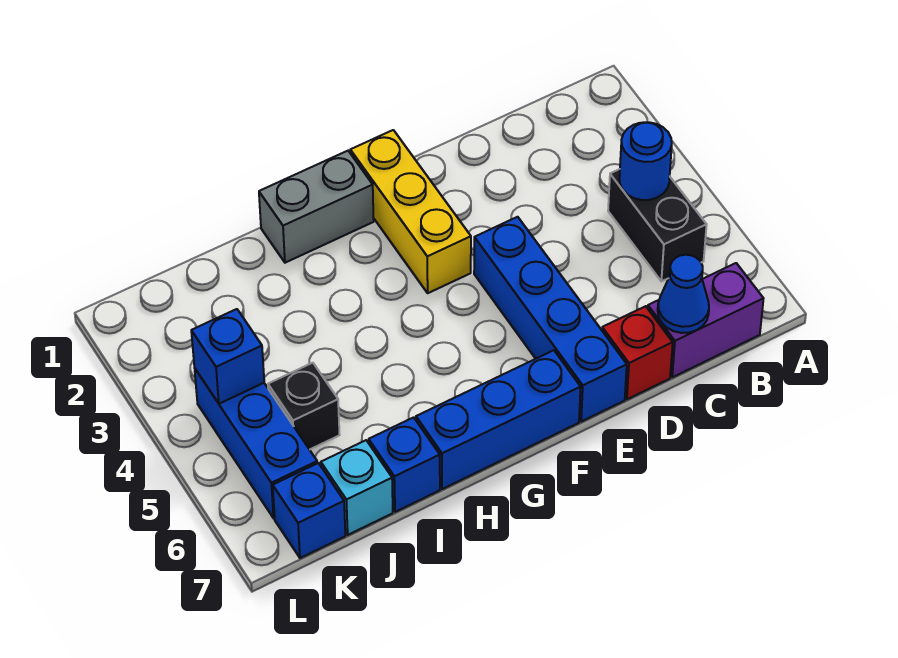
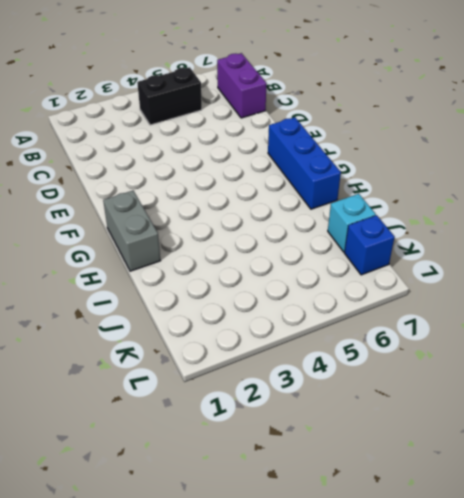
none -> red brick D7 level 1
none -> blue brick E4:E7 level 1
none -> yellow brick F1:F3 level 1

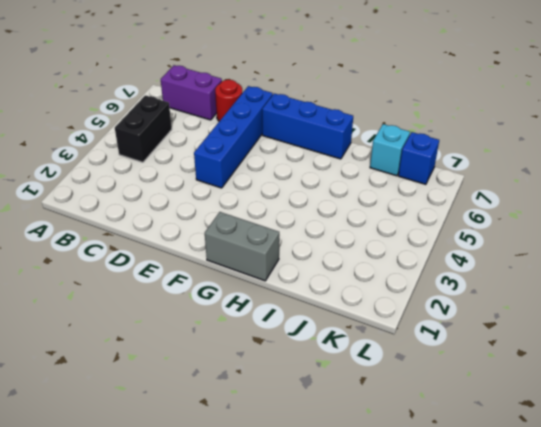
red round brick D7 level 1 -> red brick D7 level 1
none -> yellow brick F1:F3 level 1
none -> blue brick I7 level 1
none -> black brick J5 level 1

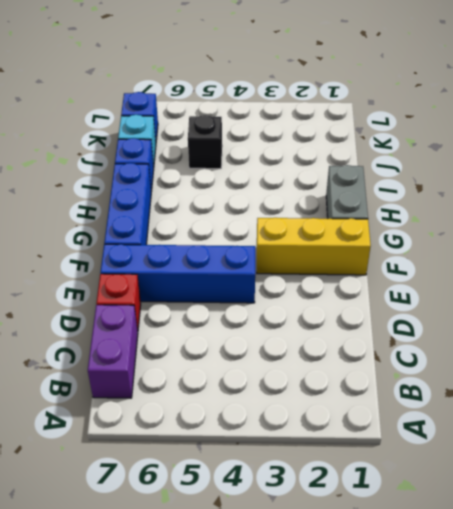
none -> black brick B4:B5 level 1
none -> blue brick K4:K6 level 1
none -> blue round brick B4 level 2

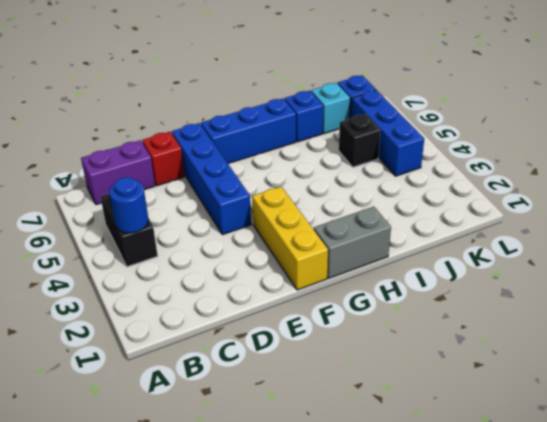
none -> blue cone C7 level 2
none -> blue brick K4 level 2

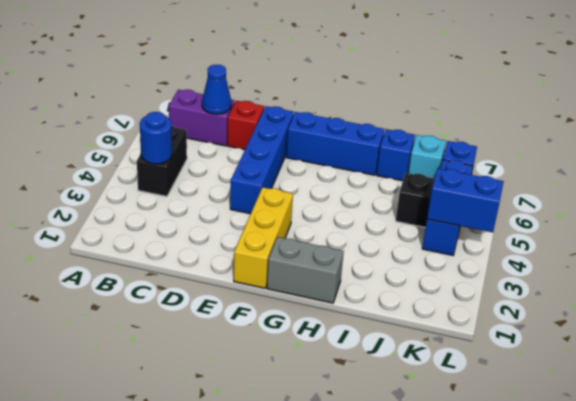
blue brick K4:L4 level 2 -> blue brick K4 level 2

